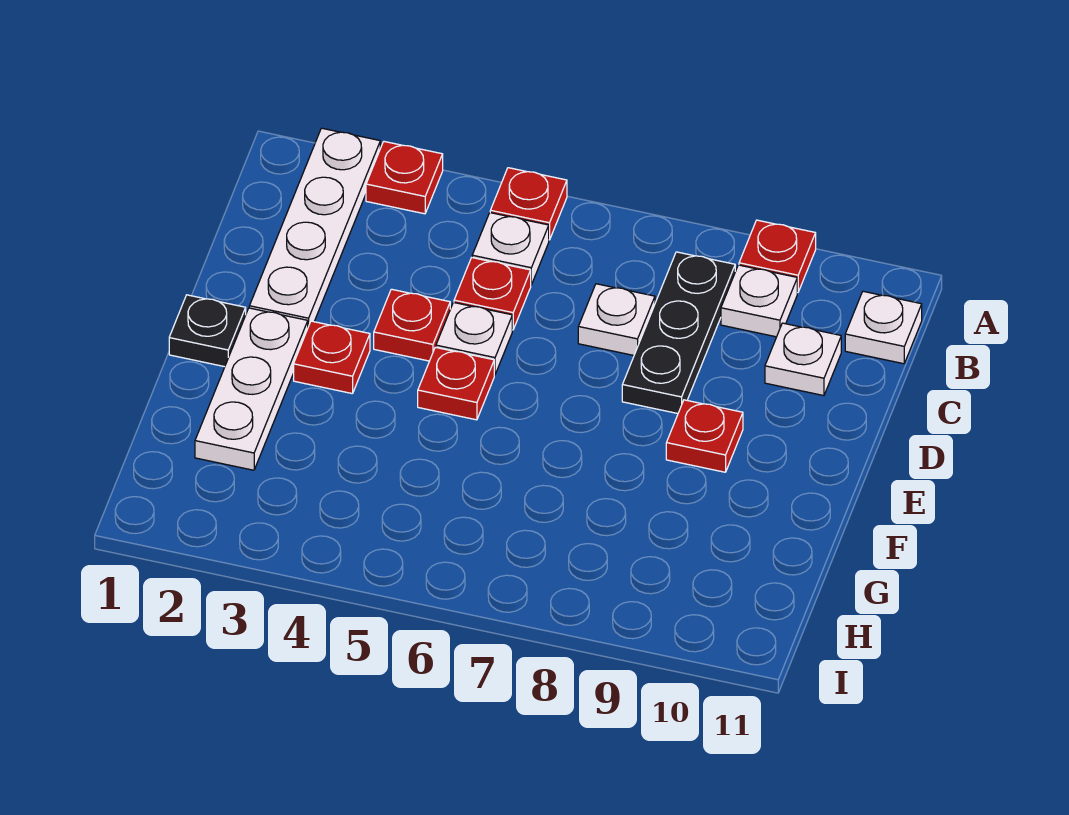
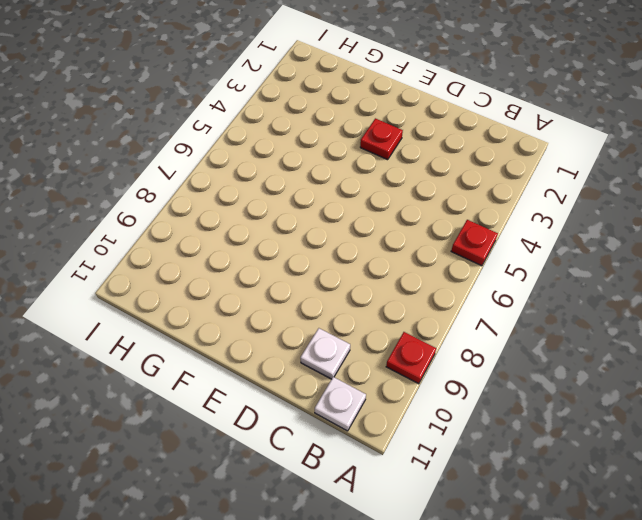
none -> white plate A2:D2 level 1
none -> red plate A3 level 1
none -> white plate B5 level 1

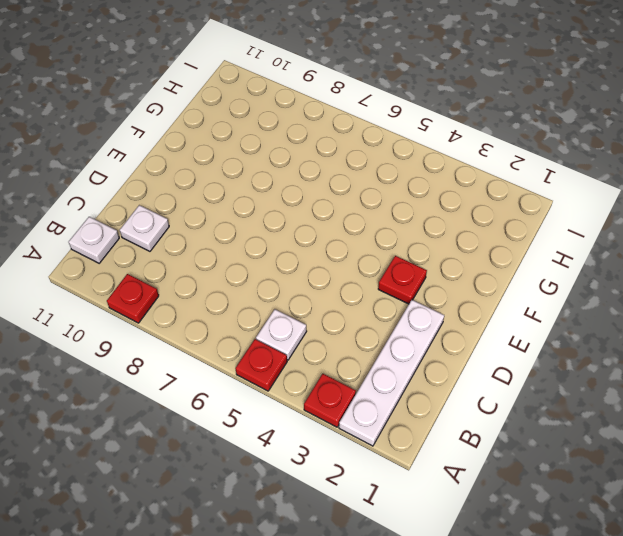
none -> black plate B8:D8 level 1
none -> white plate B9 level 1
none -> red plate C5 level 1

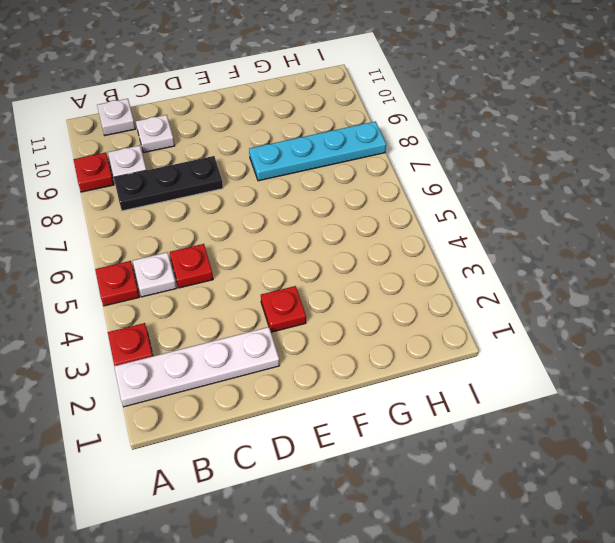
cyan plate F8:I8 level 1 -> none
none -> white plate C7 level 1
none -> red plate D4 level 1
none -> white plate D5 level 1

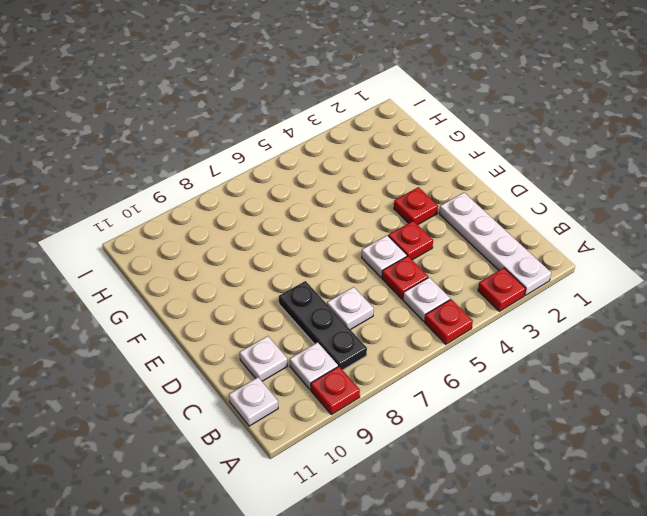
none -> black plate E1 level 1
none -> white plate E2:G2 level 1
none -> red plate E5 level 1

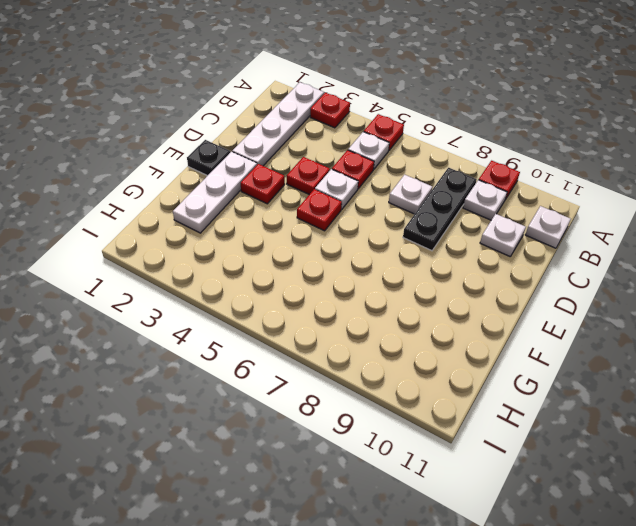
none -> red plate E9 level 1

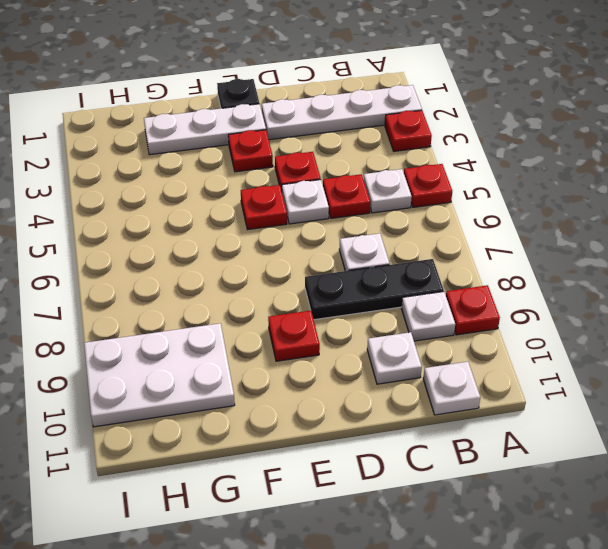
white plate G9:I10 level 1 -> none

